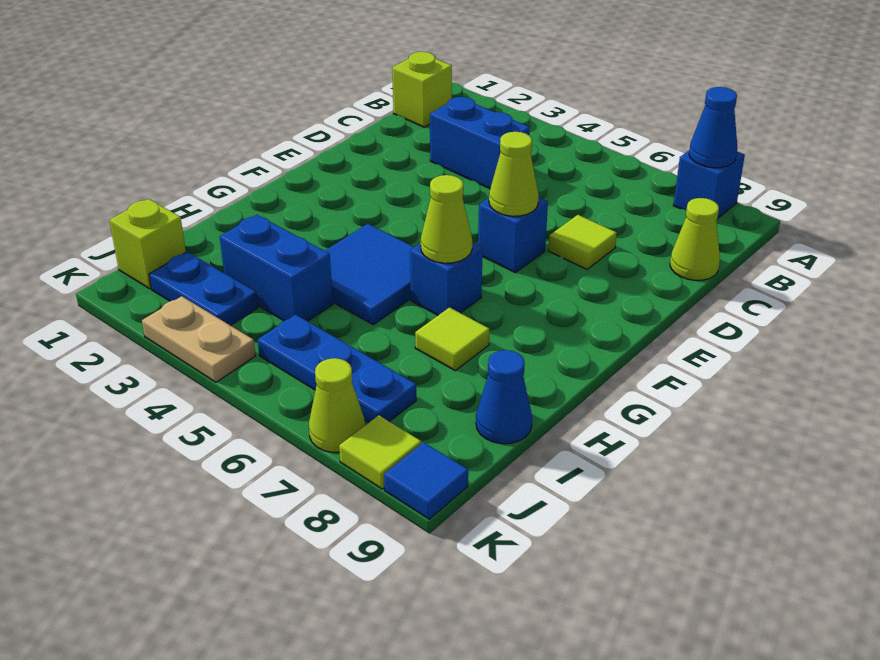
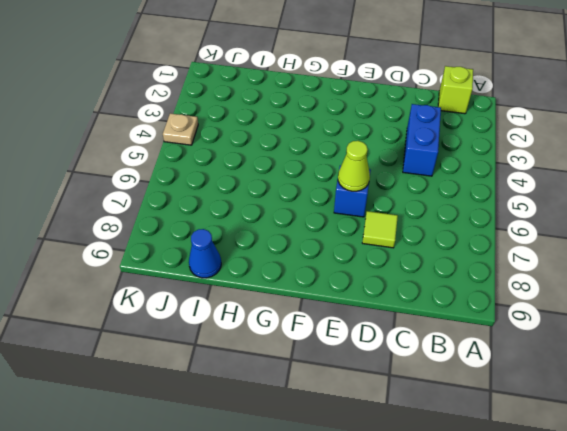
tan plate K4 level 1 -> tan plate K3:K4 level 1
none -> blue brick A8 level 1
none -> lime cone C9 level 1
none -> blue tile G4:H5 level 1

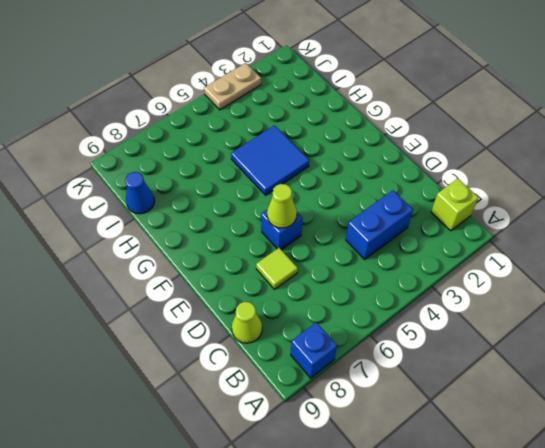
none -> blue brick G6 level 1
none -> lime tile H7 level 1
none -> blue brick I3:I4 level 1

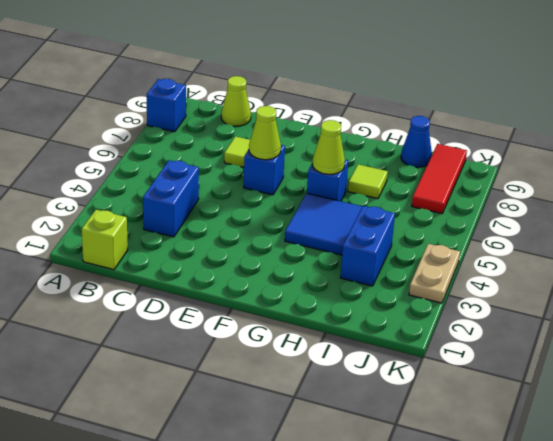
red tile J7:J9 level 1 -> blue plate J5:J7 level 1
none -> lime brick J1 level 1
none -> blue plate J2:J3 level 1
none -> lime cone K7 level 1

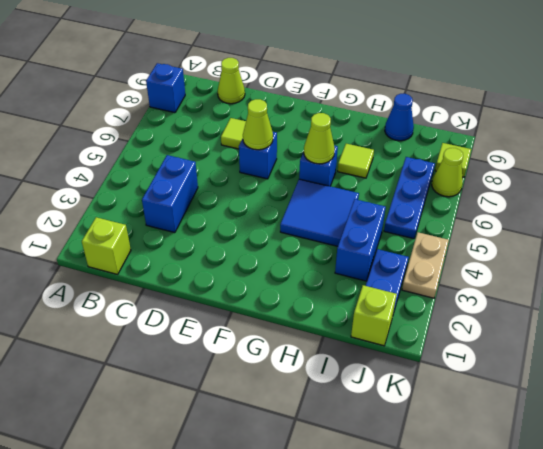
none -> blue tile K9 level 1
none -> blue cone A8 level 2

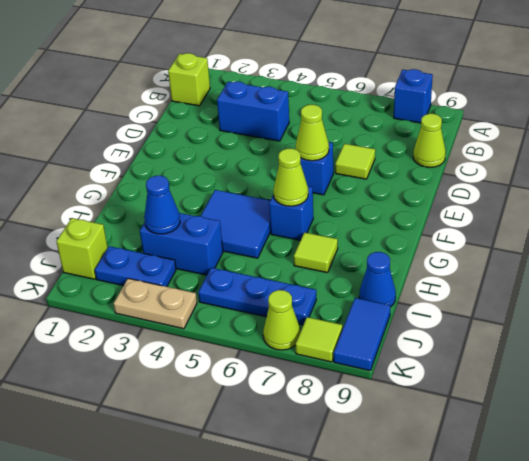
blue cone I3 level 2 -> blue cone A8 level 2
blue tile J9:K9 level 1 -> blue tile K9 level 1

